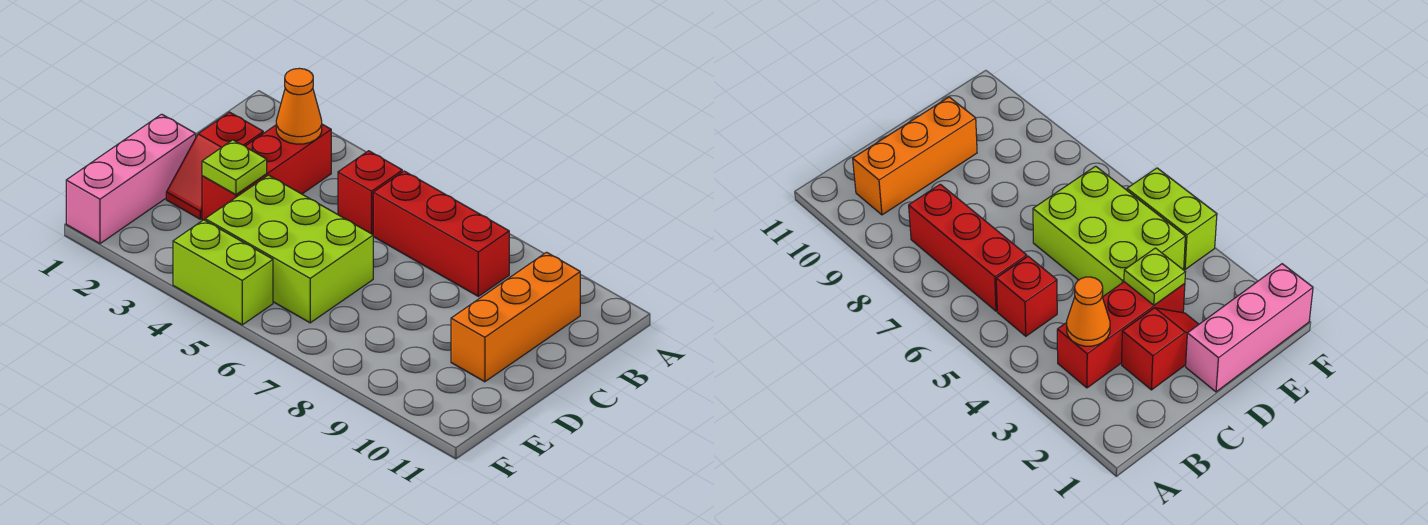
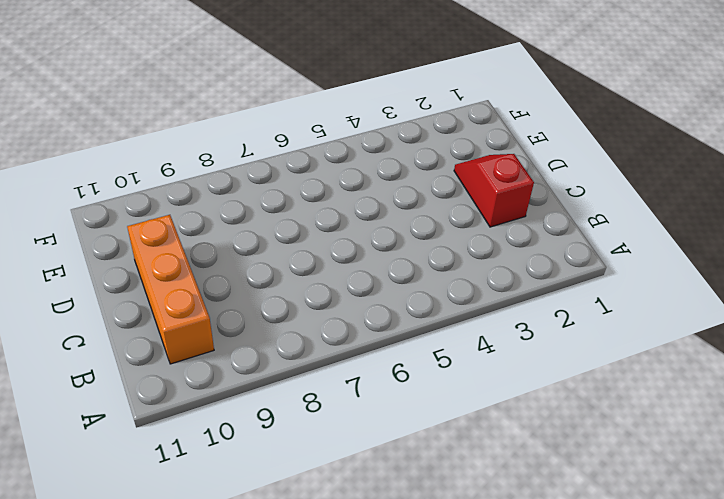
none -> red brick B3:D3 level 1
none -> red brick B5 level 1

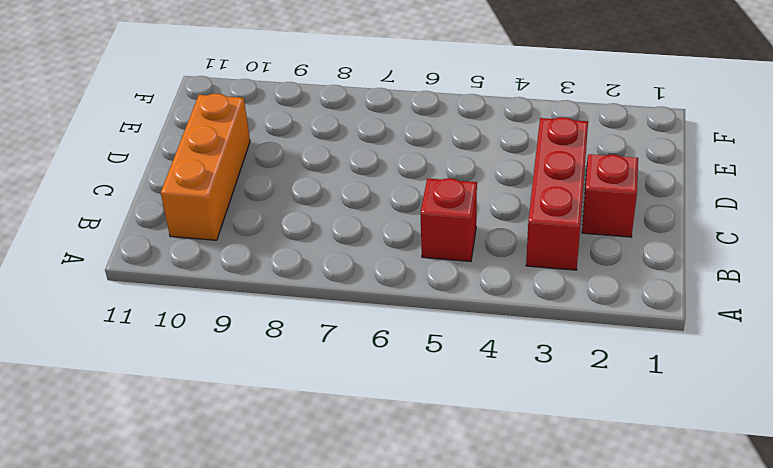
none -> red brick B6:B8 level 1
none -> pink brick D1:F1 level 1

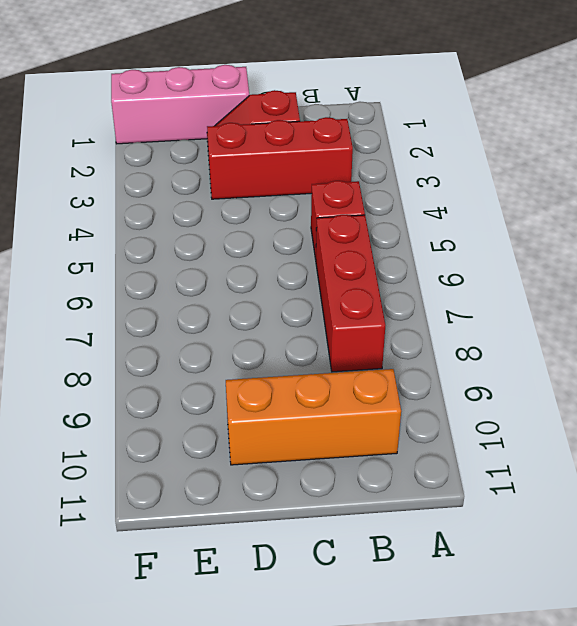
none -> lime brick D4:E6 level 1
none -> lime brick F4:F5 level 1

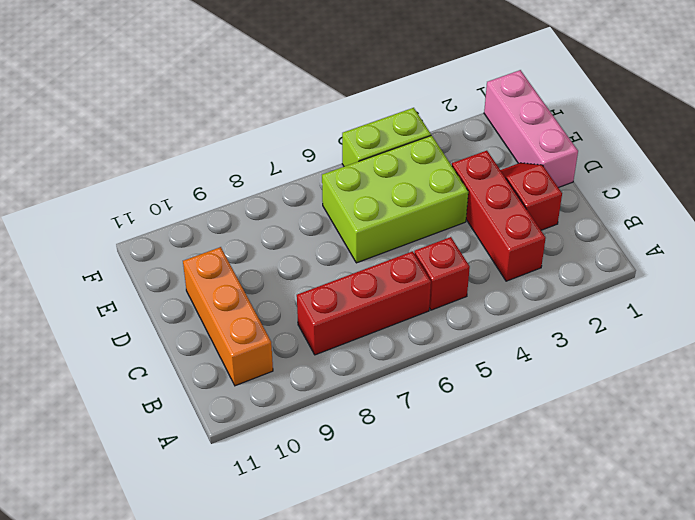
none -> orange cone B3 level 2
none -> lime plate D3 level 2

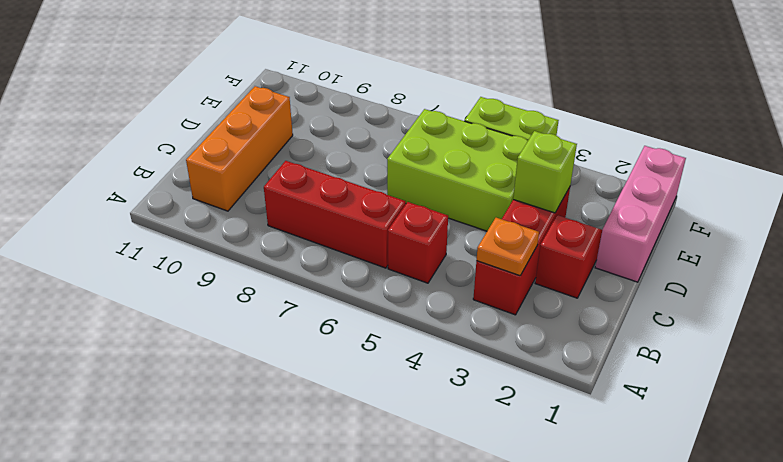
orange plate B3 level 2 -> orange cone B3 level 2
lime brick D3 level 2 -> lime plate D3 level 2

